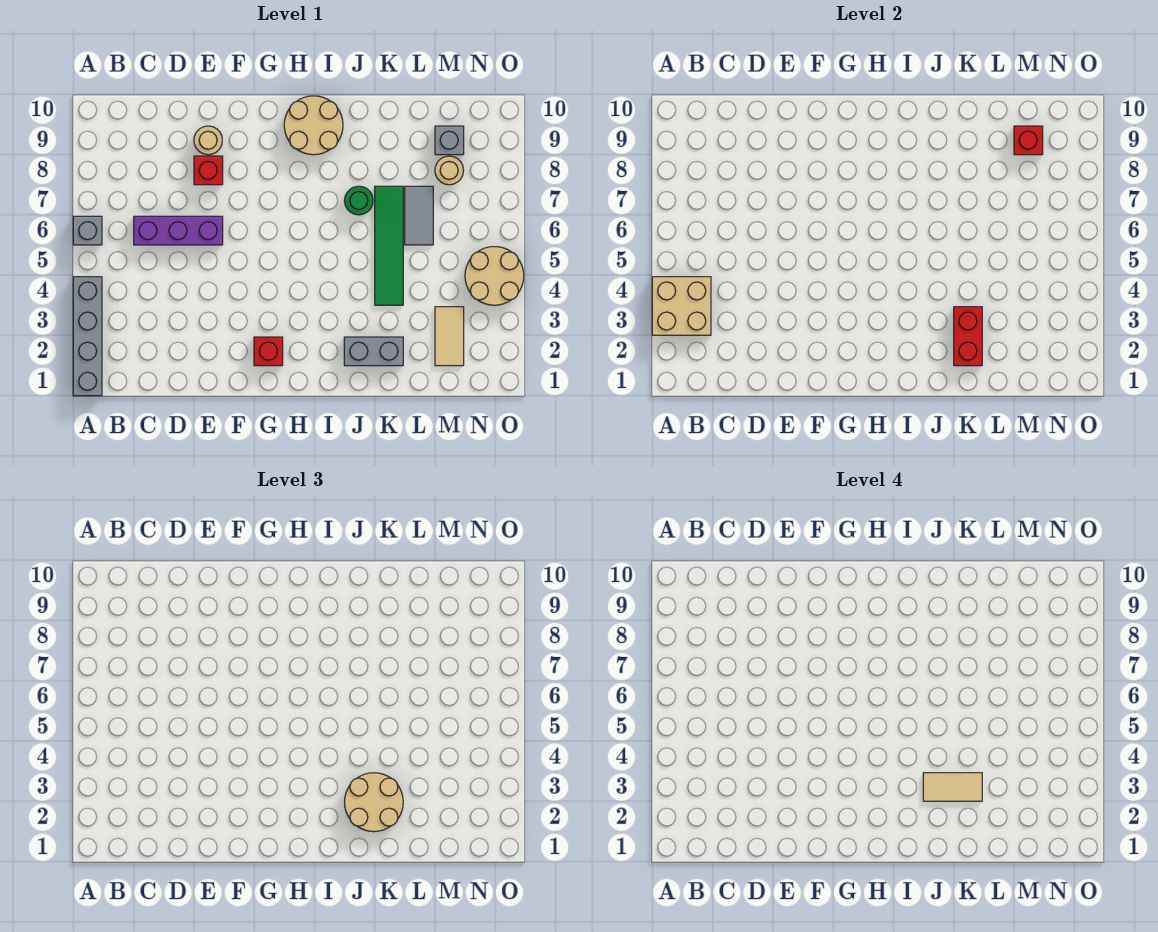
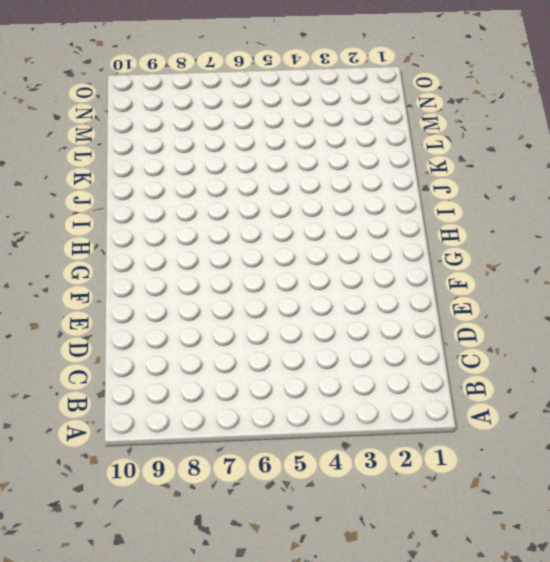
none -> grey brick A1:A4 level 1
none -> grey brick A6 level 1
none -> purple brick C6:E6 level 1

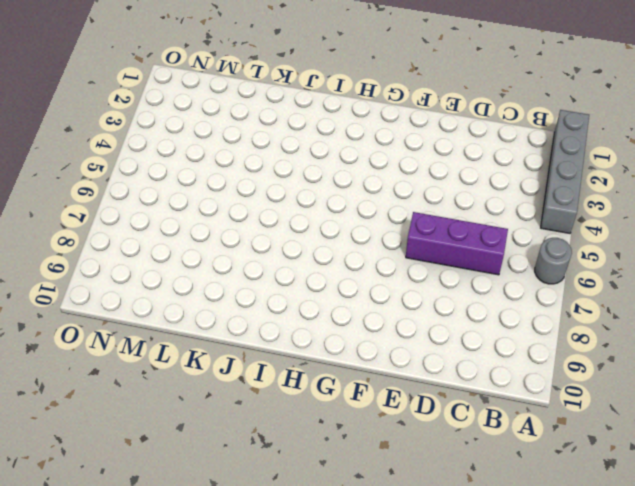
grey round brick A6 level 1 -> grey brick A6 level 1
none -> red brick E8 level 1
none -> tan round brick E9 level 1
none -> red brick G2 level 1

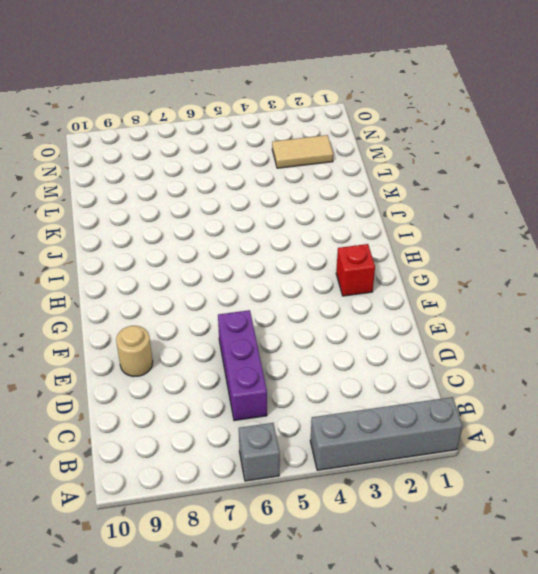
none -> red brick E8 level 1
none -> tan round brick H9:I10 level 1
none -> grey brick J2:K2 level 1

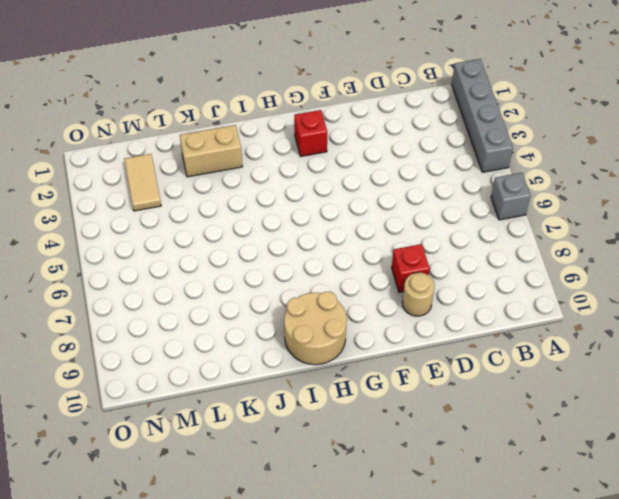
tan brick J2:K2 level 1 -> grey brick J2:K2 level 1
none -> purple brick C6:E6 level 1
none -> green round brick J7 level 1
none -> green tile K4:K7 level 1

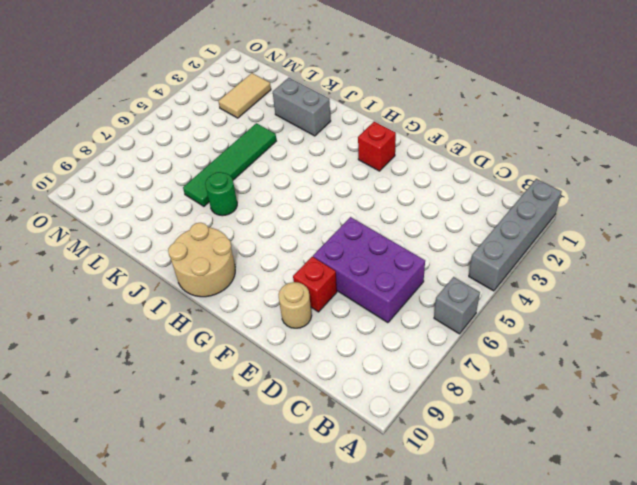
purple brick C6:E7 level 1 -> purple brick C6:E6 level 1
none -> grey tile L6:L7 level 1
none -> tan round brick M8 level 1
none -> grey brick M9 level 1

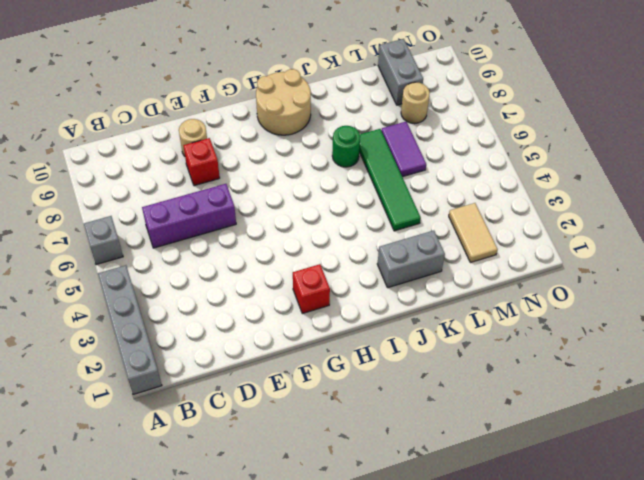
purple tile L6:L7 level 1 -> grey tile L6:L7 level 1
grey brick M9:M10 level 1 -> grey brick M9 level 1
none -> tan round brick N4:O5 level 1
none -> tan brick A3:B4 level 2
none -> red brick K2:K3 level 2

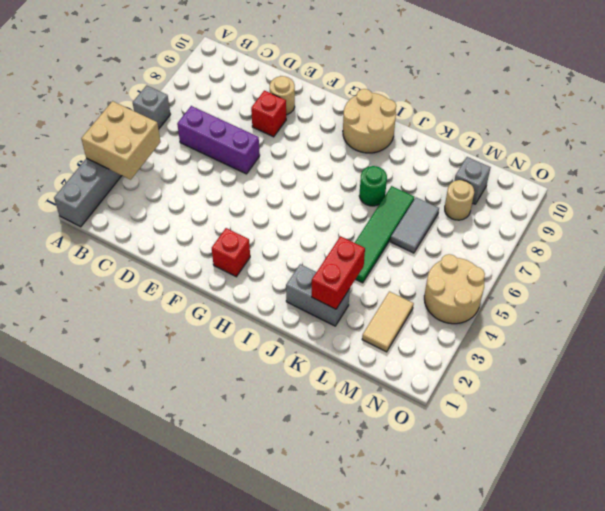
none -> red brick M9 level 2
none -> tan round brick J2:K3 level 3
none -> tan tile J3:K3 level 4

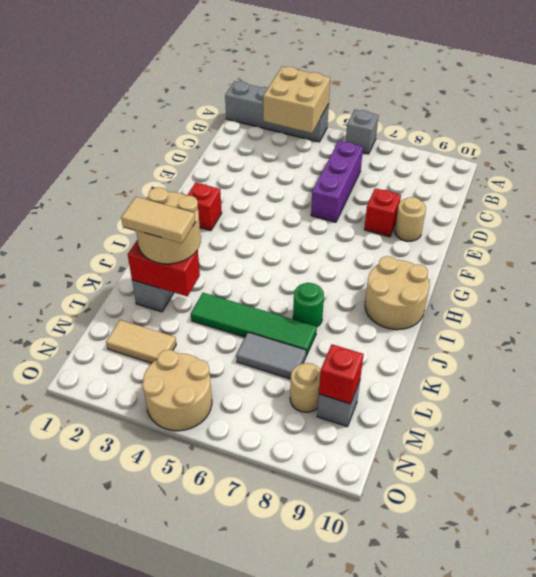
tan tile K2:K3 level 4 -> tan tile J3:K3 level 4

